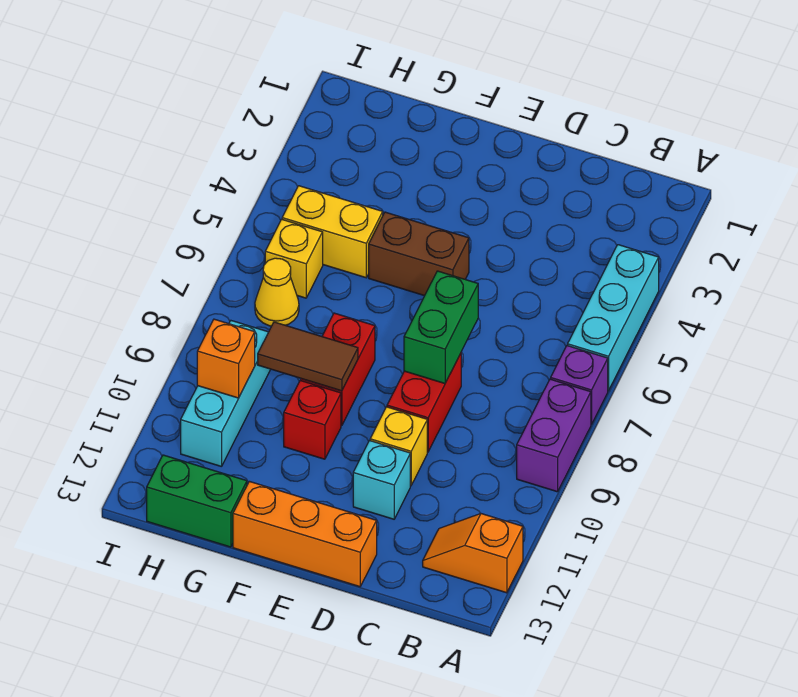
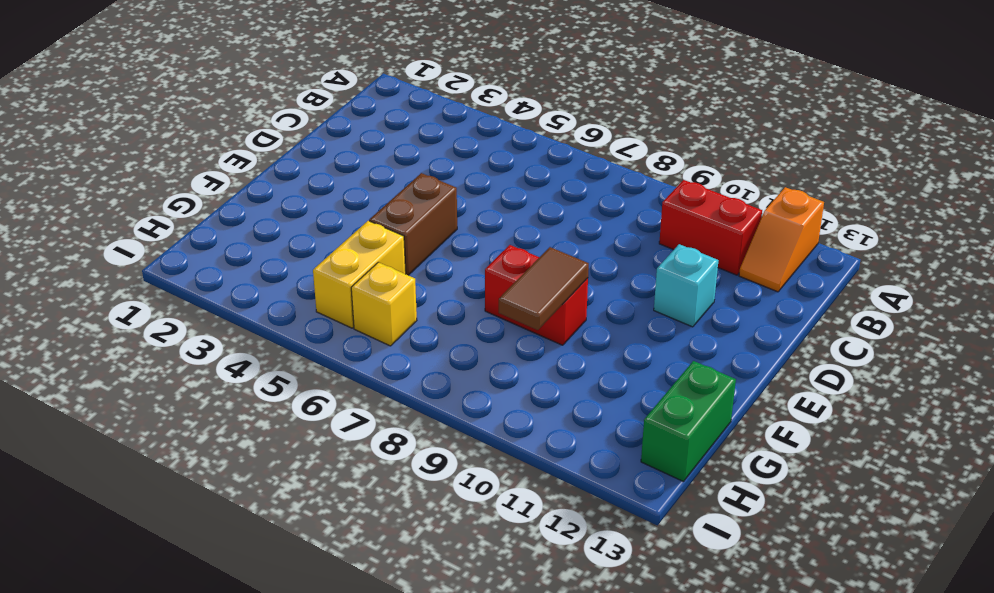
red brick B10:B11 level 1 -> red brick D8:D9 level 1
none -> cyan brick A4:A6 level 1
none -> purple brick A7 level 1
none -> purple brick A8:A9 level 1

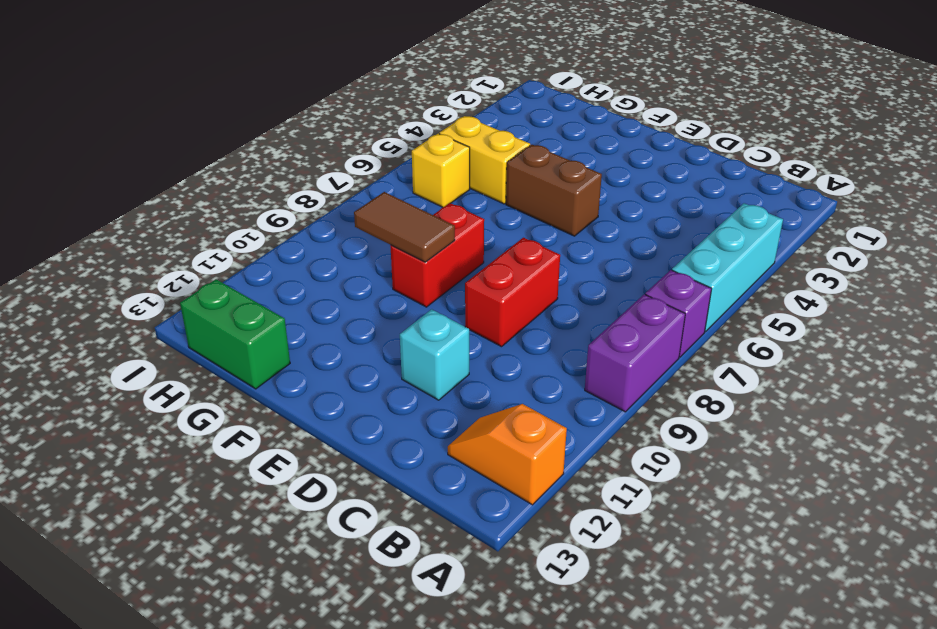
none -> yellow brick D10 level 1
none -> orange brick D13:F13 level 1
none -> red brick F10 level 1

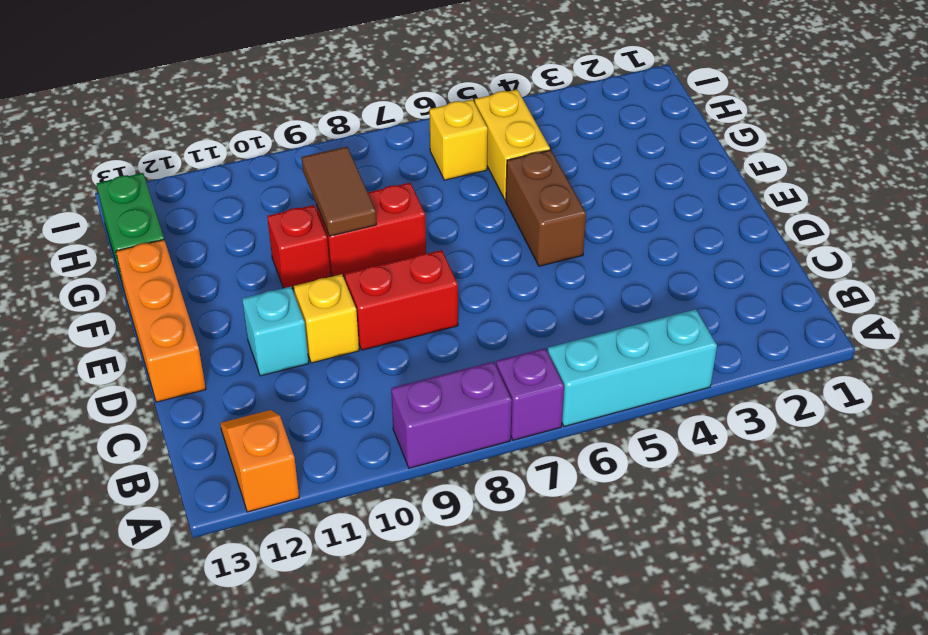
none -> yellow cone H7 level 1
none -> cyan brick H9:H11 level 1
none -> green brick D7:D8 level 2

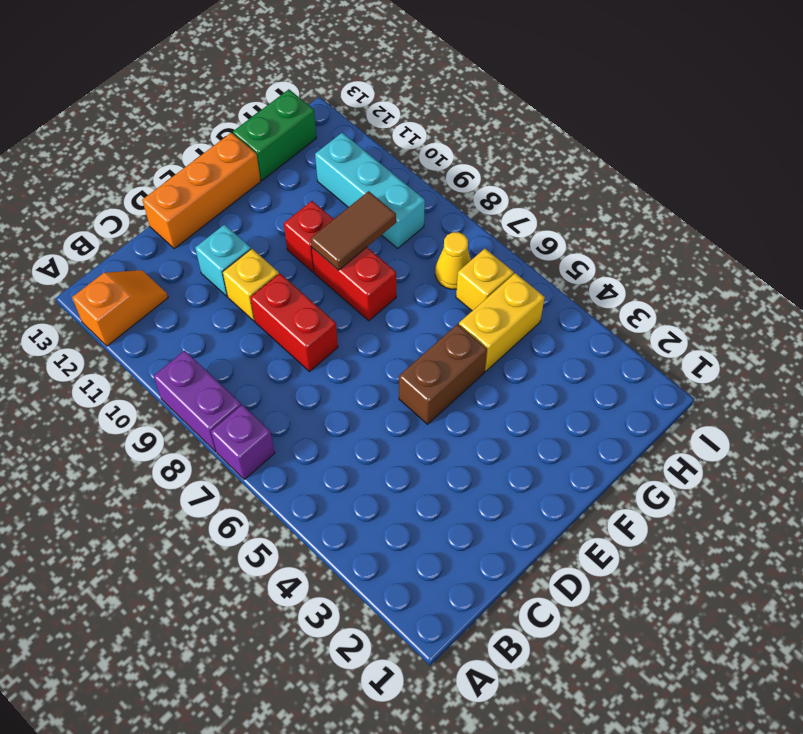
none -> cyan brick A4:A6 level 1
none -> green brick D7:D8 level 2
none -> orange brick H10 level 2

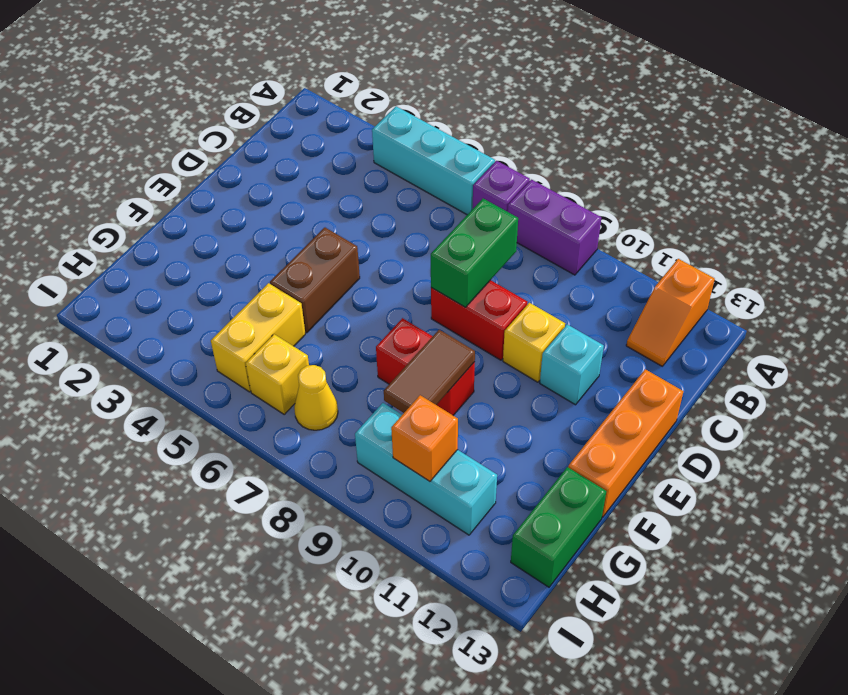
green brick C8:D8 level 2 -> green brick D7:D8 level 2
none -> red brick F10 level 1

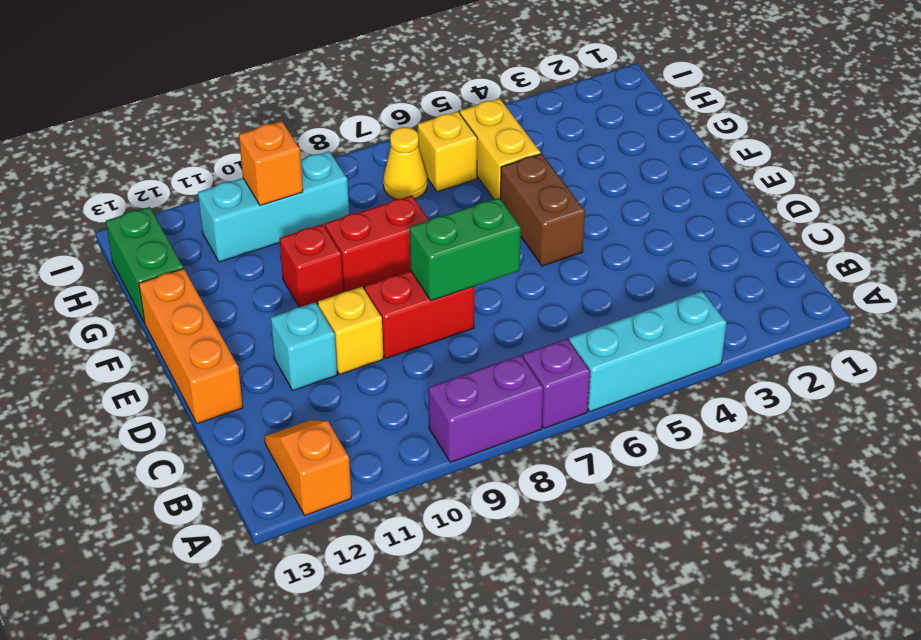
none -> brown tile F9:G9 level 2

